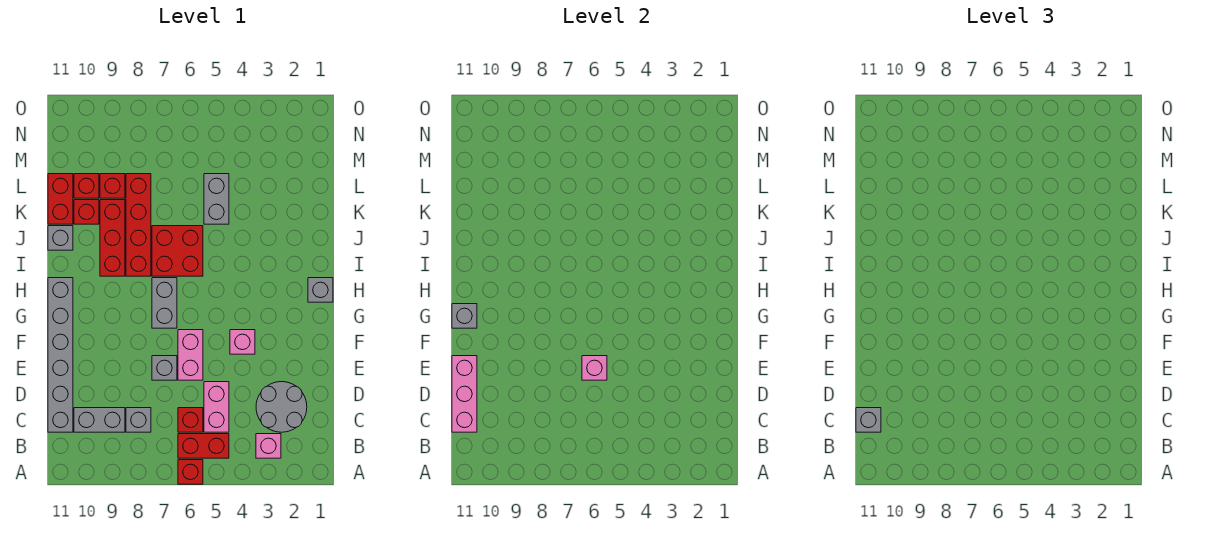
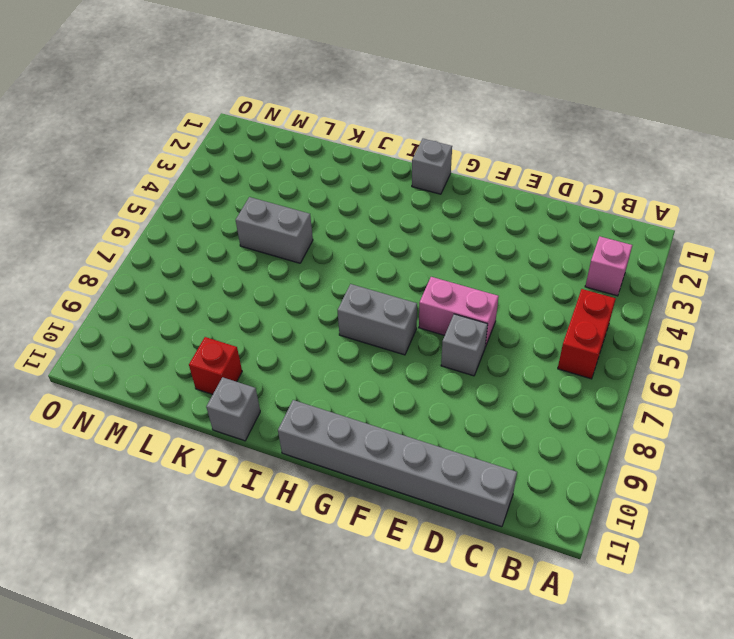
none -> red brick A6 level 1
none -> grey round brick C2:D3 level 1
none -> pink brick C5:D5 level 1

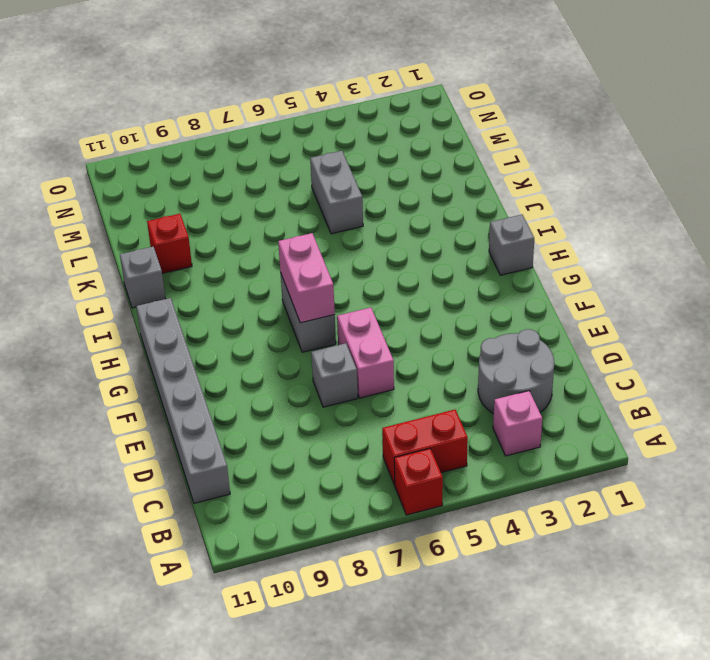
pink brick G7:H7 level 2 -> pink brick C5:D5 level 1
none -> red brick C6 level 1
none -> grey brick C8 level 1
none -> grey brick C9:C10 level 1

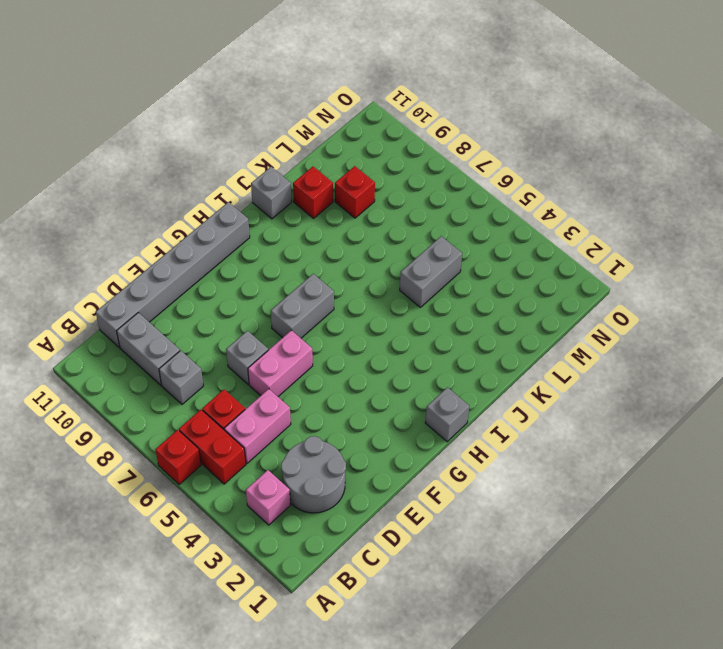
none -> pink brick F4 level 1
none -> red brick I6:J7 level 1
none -> red brick I8:L8 level 1

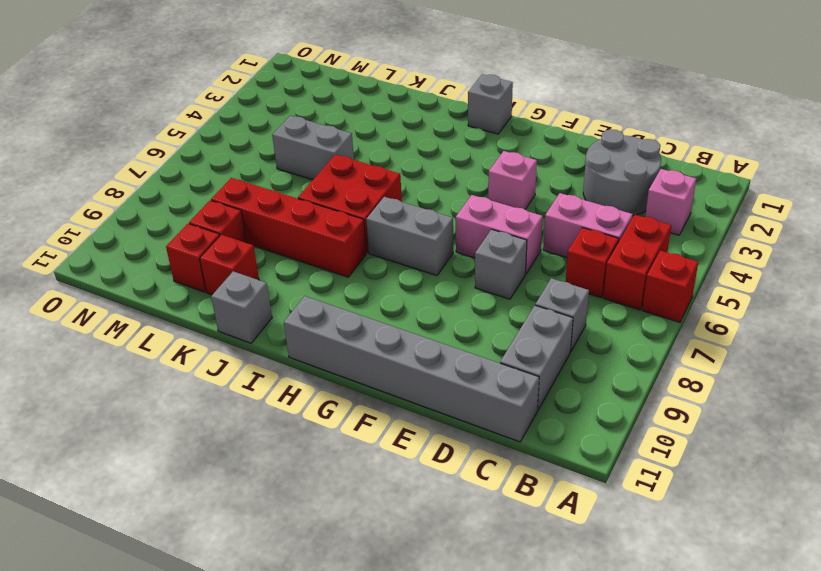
none -> red brick I9:K9 level 1
none -> red brick K11:L11 level 1
none -> pink brick C11:E11 level 2

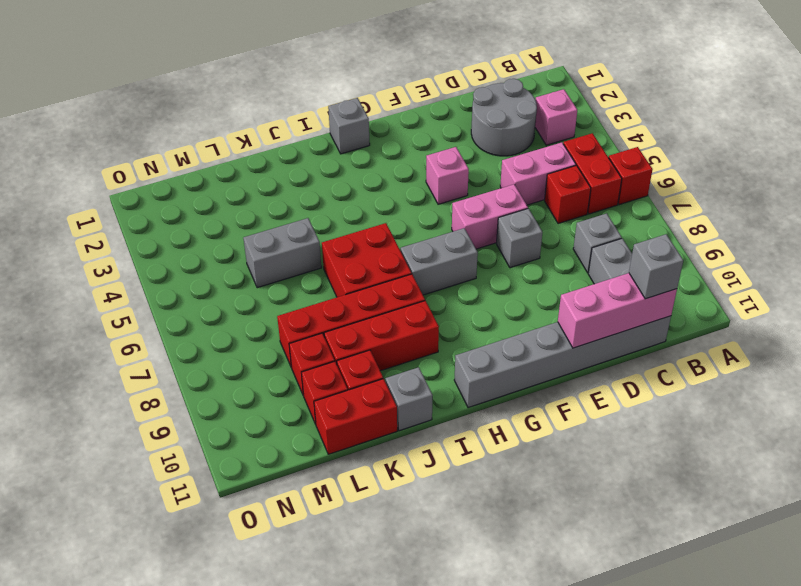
none -> pink brick E6 level 2
none -> grey brick G11 level 2

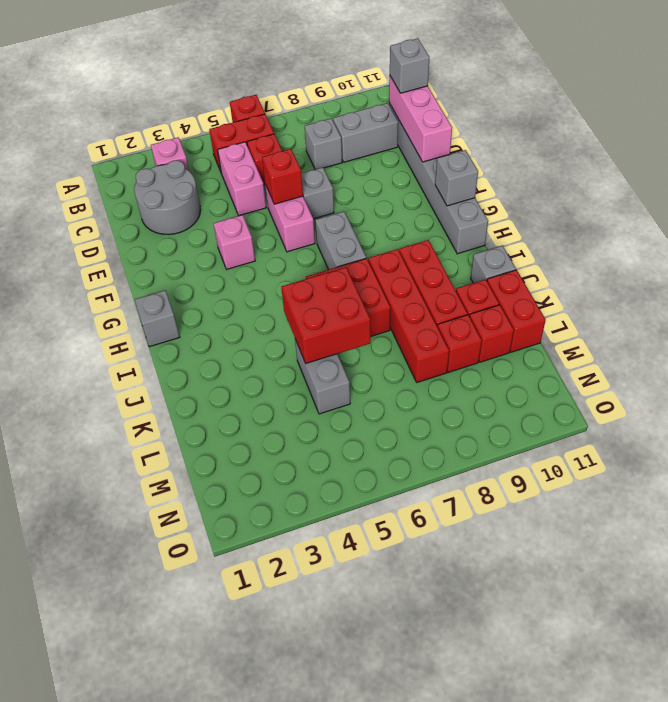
red brick E6 level 2 -> pink brick E6 level 2
red brick J5:K6 level 2 -> none

